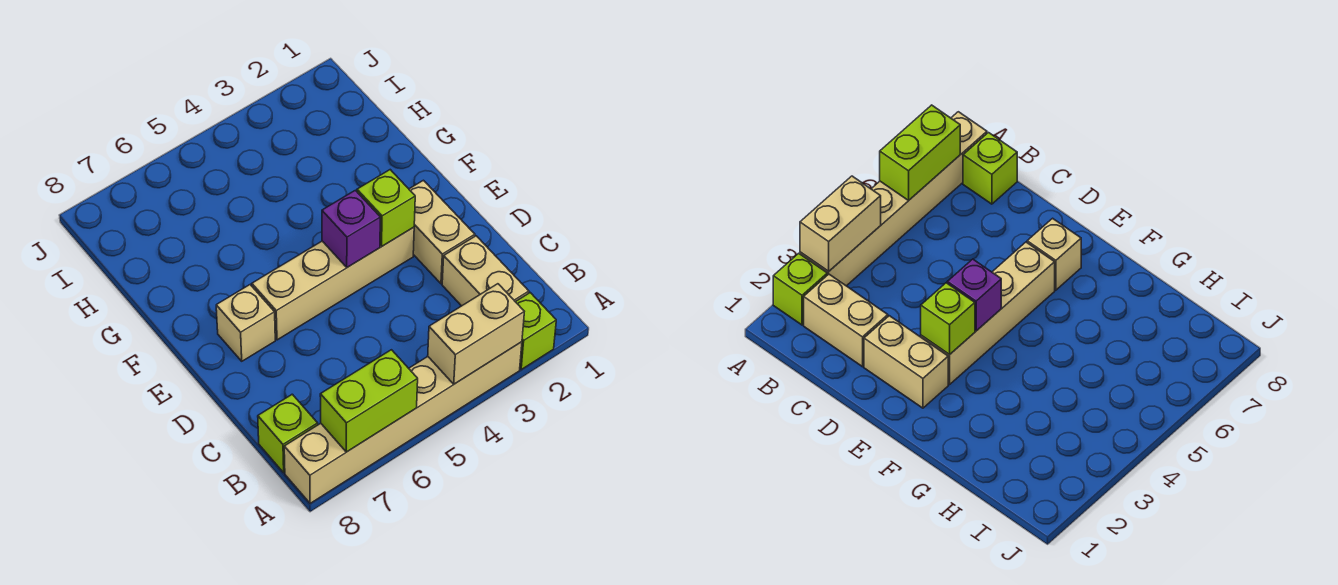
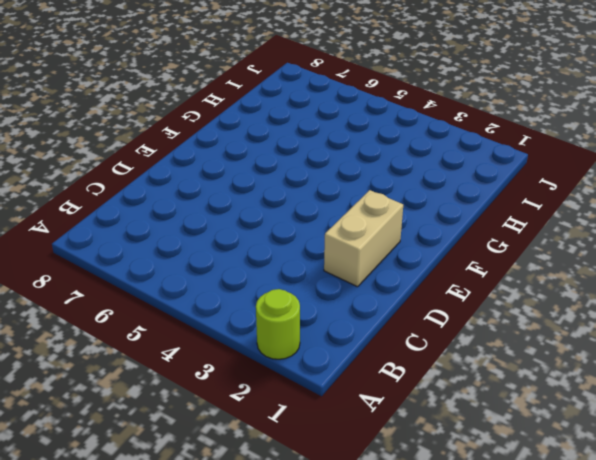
lime round brick A2 level 1 -> lime brick A2 level 1
none -> tan brick A3:A8 level 1
none -> tan brick B2:C2 level 1

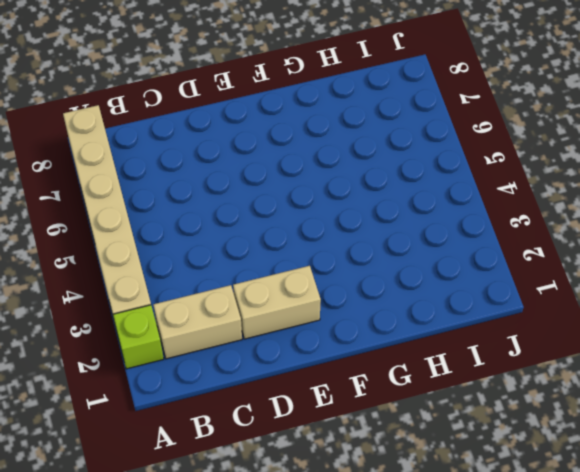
none -> lime brick B8 level 1
none -> tan brick E3:E6 level 1

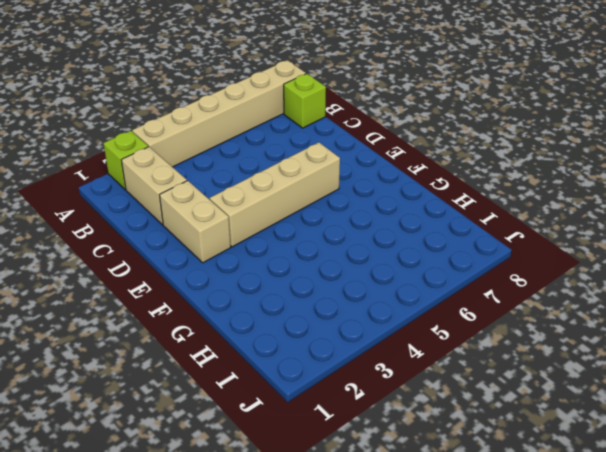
none -> tan brick E7 level 1
none -> tan brick A3:A4 level 2

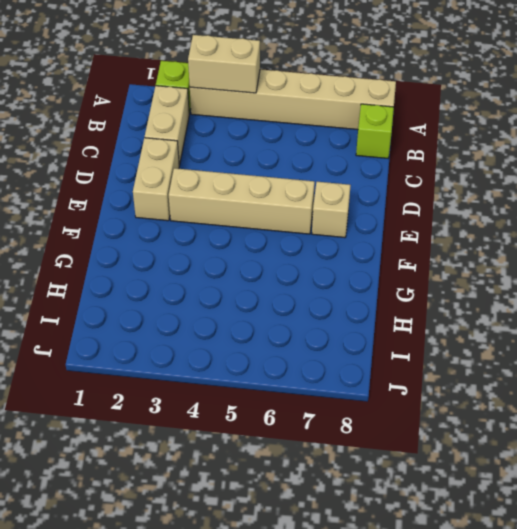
none -> lime brick A6:A7 level 2
none -> lime brick E3 level 2

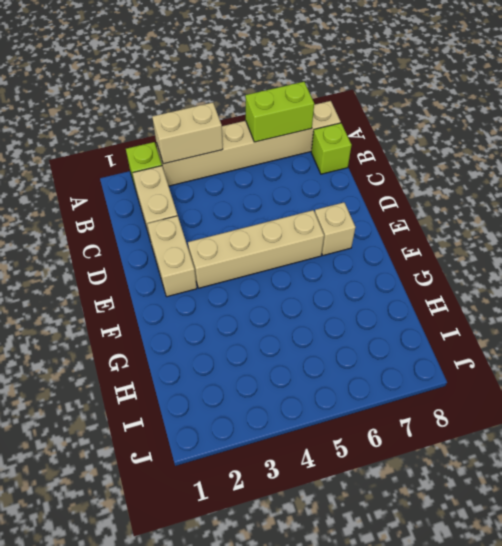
none -> lime brick E3 level 2
none -> purple brick E4 level 2

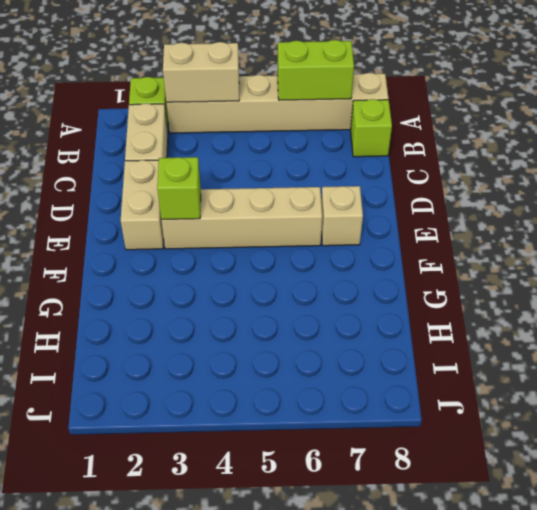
none -> purple brick E4 level 2

